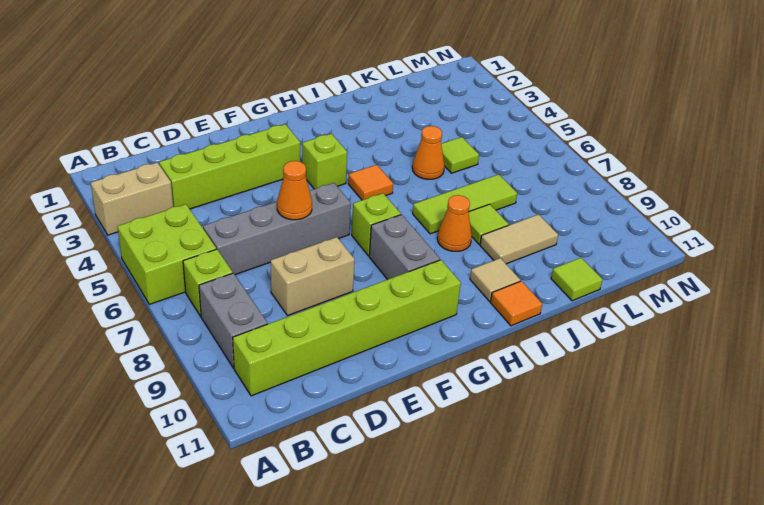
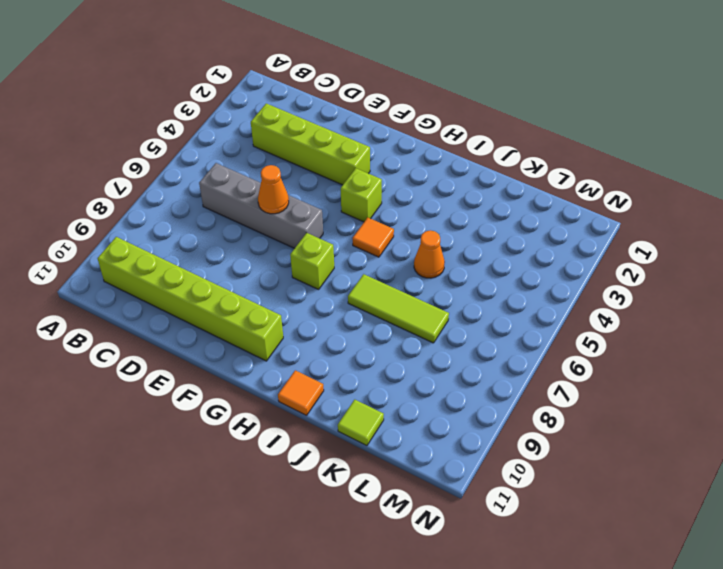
none -> tan brick A3:B3 level 1
none -> lime brick A5:B6 level 1
none -> lime brick B7 level 1

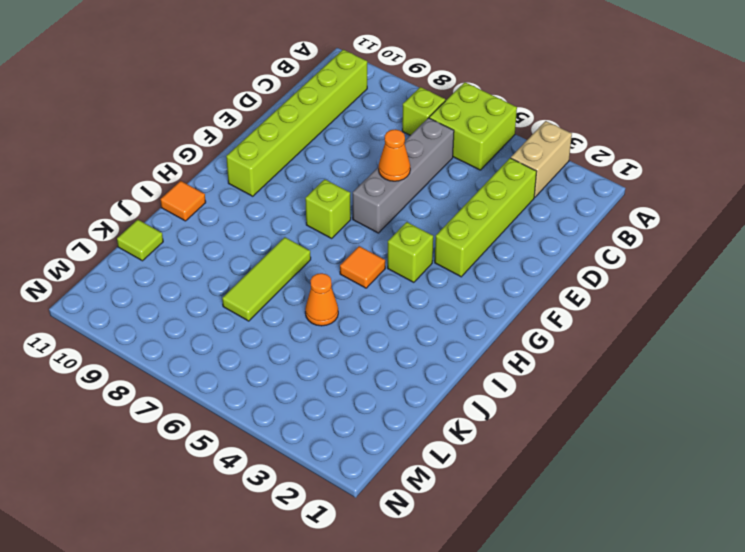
none -> grey brick B8:B9 level 1
none -> tan brick D8:E8 level 1
none -> grey brick G8:G9 level 1

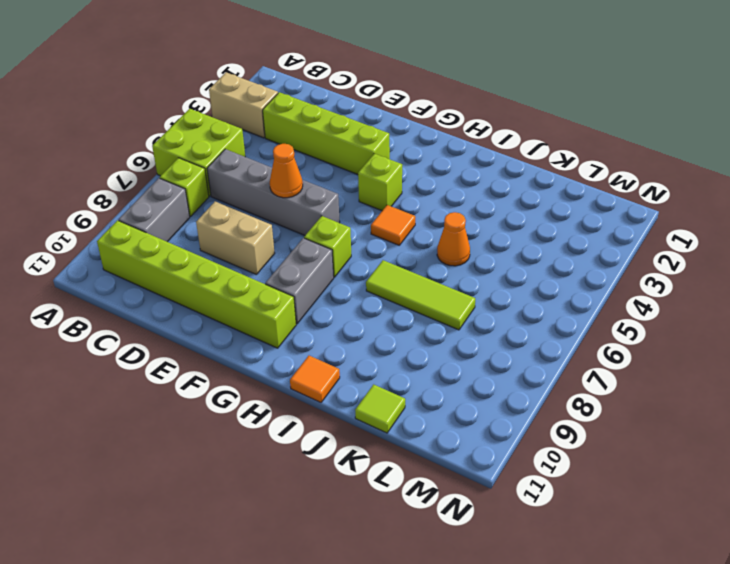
none -> orange cone I8 level 1
none -> tan tile I10 level 1
none -> lime tile J8 level 1

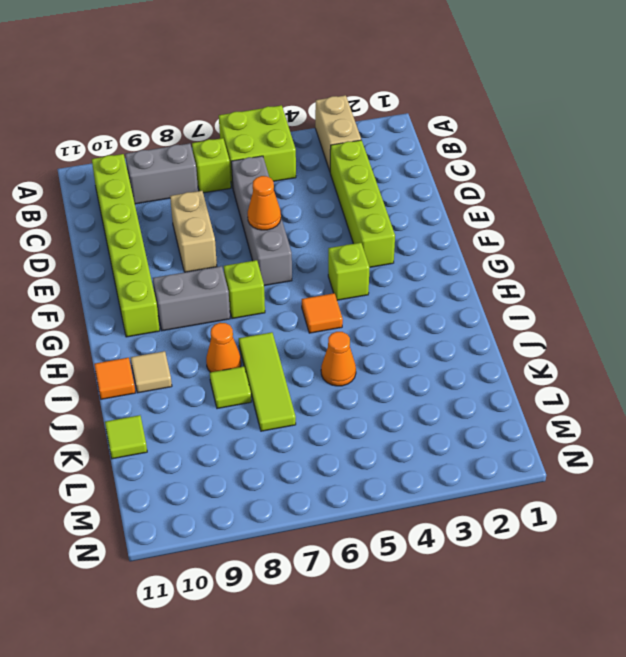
none -> tan tile J9:K9 level 1
none -> lime tile K5 level 1

